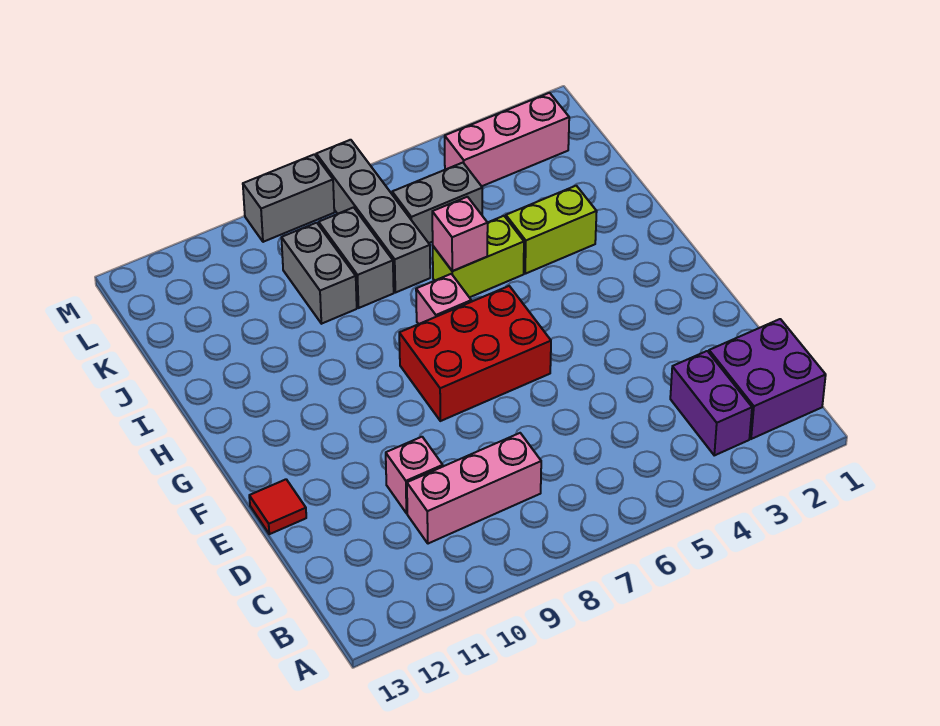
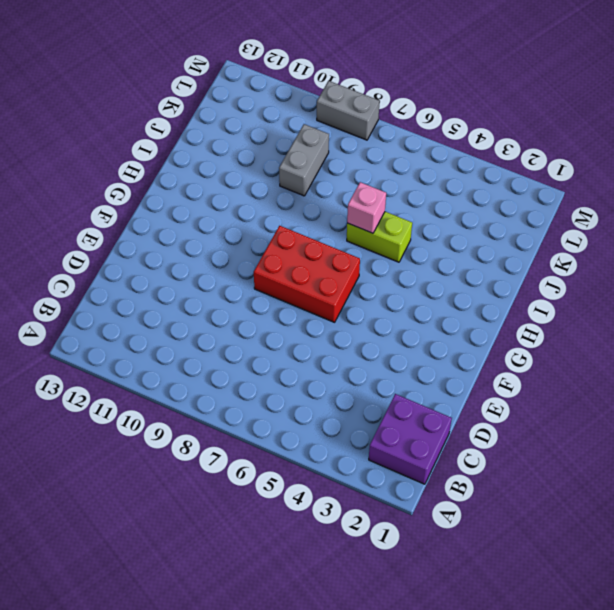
none -> purple brick B3:C3 level 1
none -> pink brick C8:C10 level 1
none -> pink brick D10 level 1

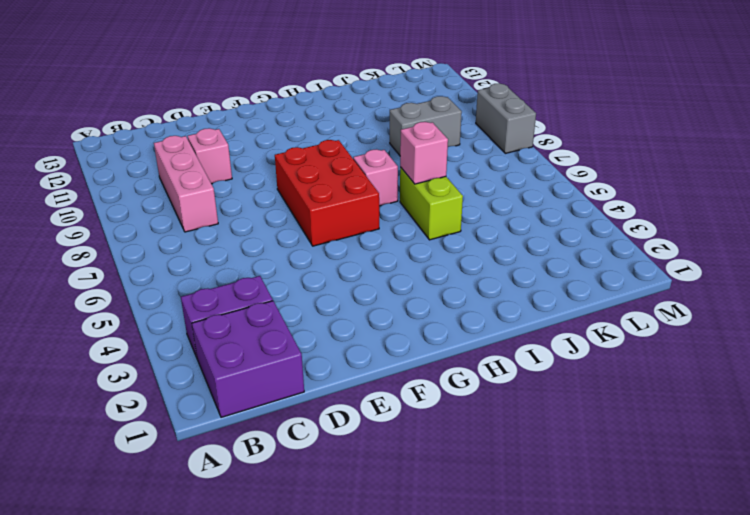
none -> red tile E13 level 1
none -> lime brick I3:I4 level 1
none -> grey brick J7:M7 level 1

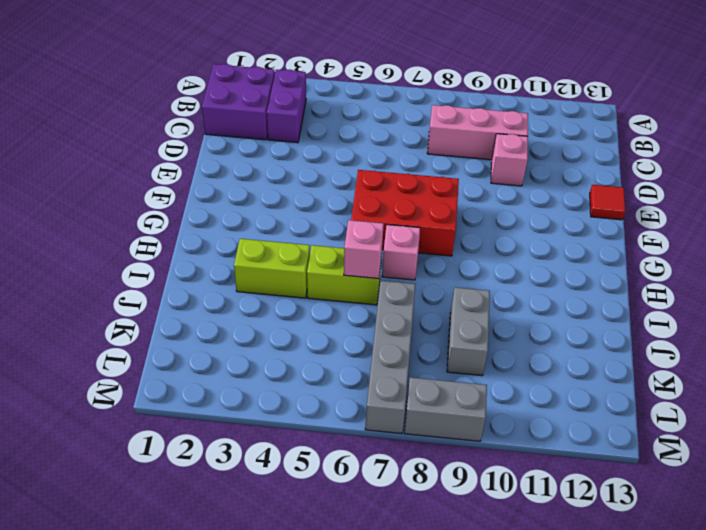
none -> grey brick J8:K8 level 1
none -> grey brick K5:K6 level 1
none -> pink brick L2:L4 level 1

